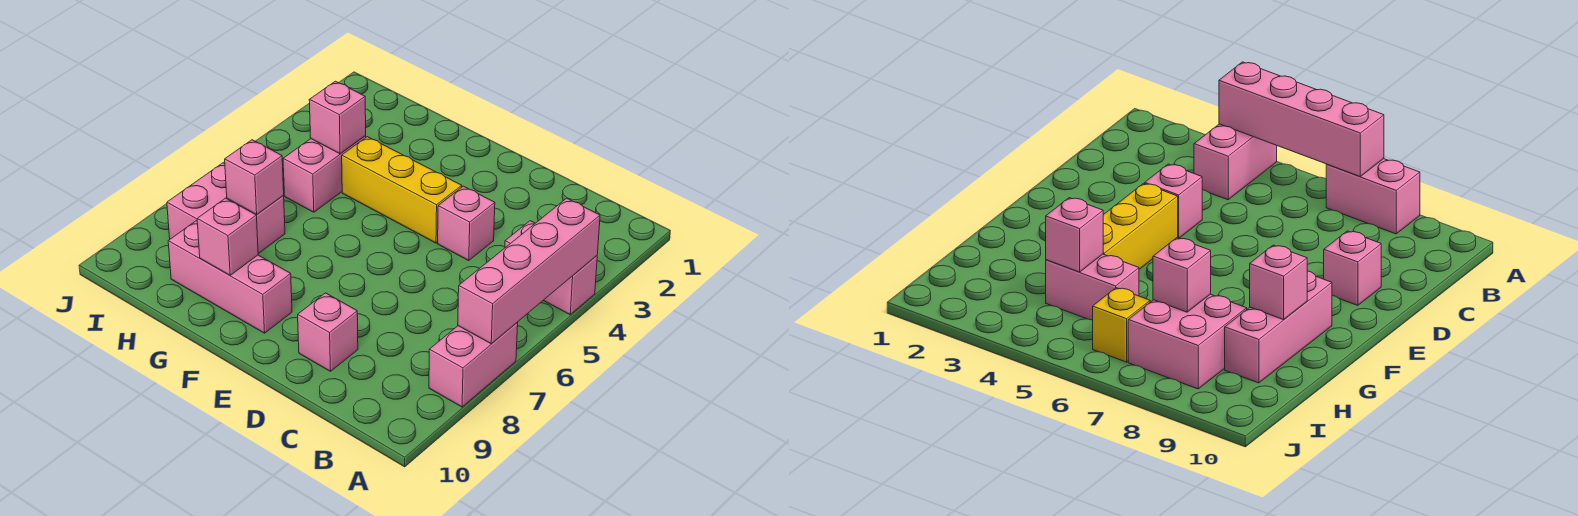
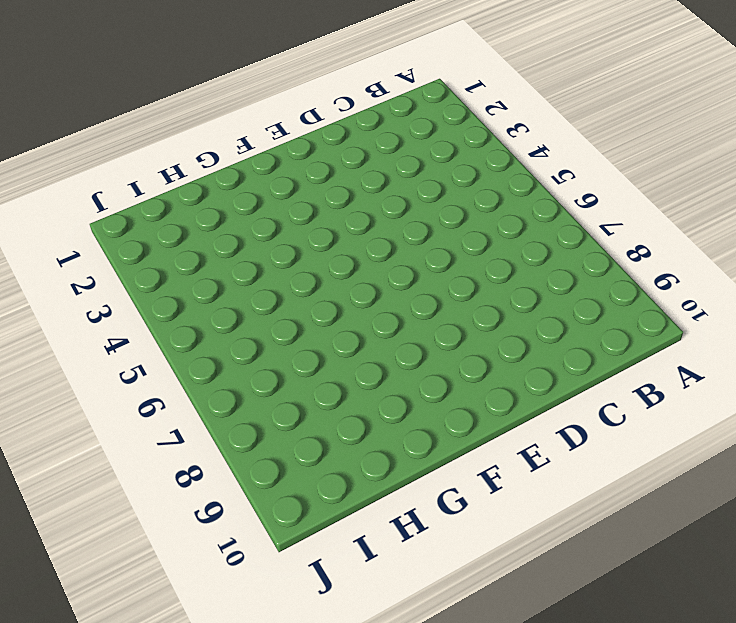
none -> pink brick A4:B4 level 1
none -> pink brick A7:A8 level 1
none -> pink brick D4 level 1

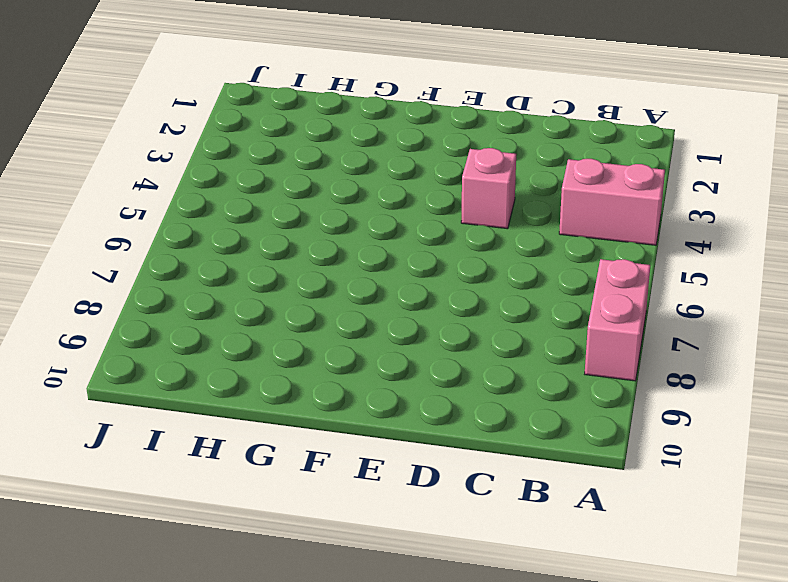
none -> pink brick D9 level 1
none -> yellow brick E4:G4 level 1
none -> pink brick F9:H9 level 1

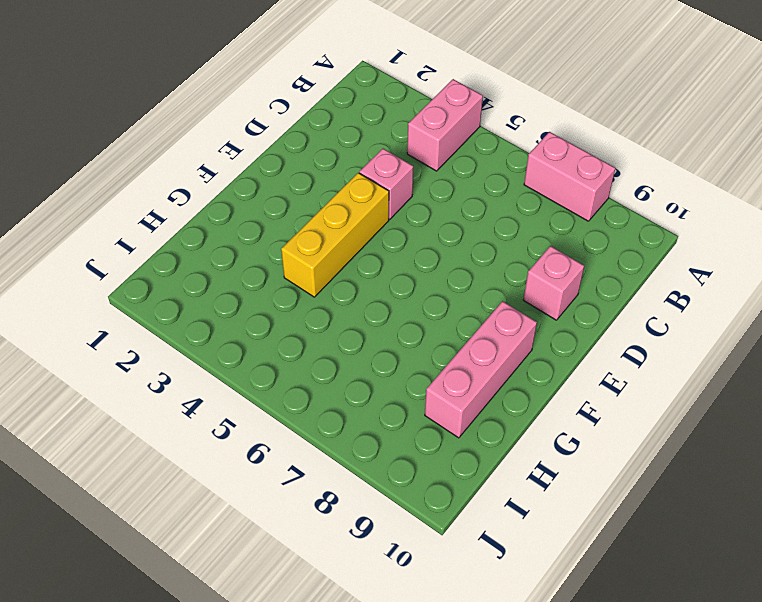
none -> pink brick H4:H5 level 1
none -> pink brick H7:I8 level 1
none -> yellow brick I6 level 1

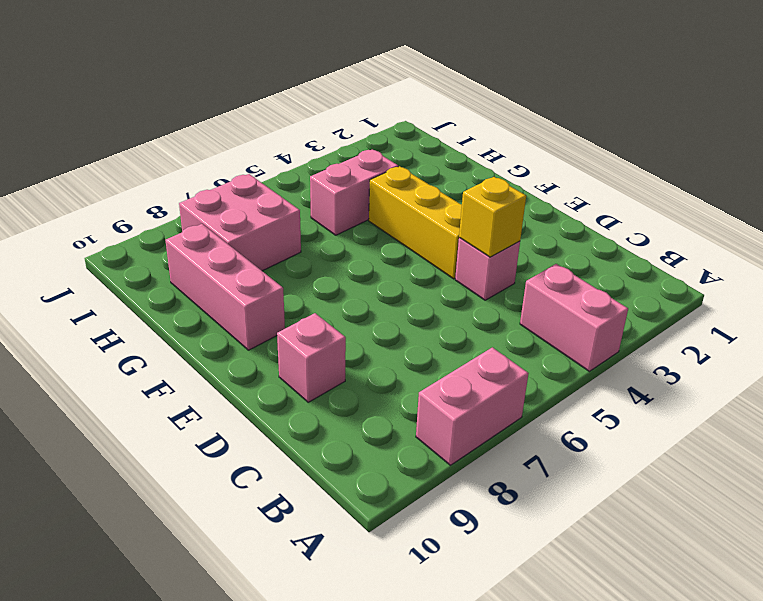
yellow brick D4 level 2 -> yellow brick I6 level 1
none -> pink brick A4:A7 level 2
none -> pink brick G9 level 2
none -> pink brick H4 level 2

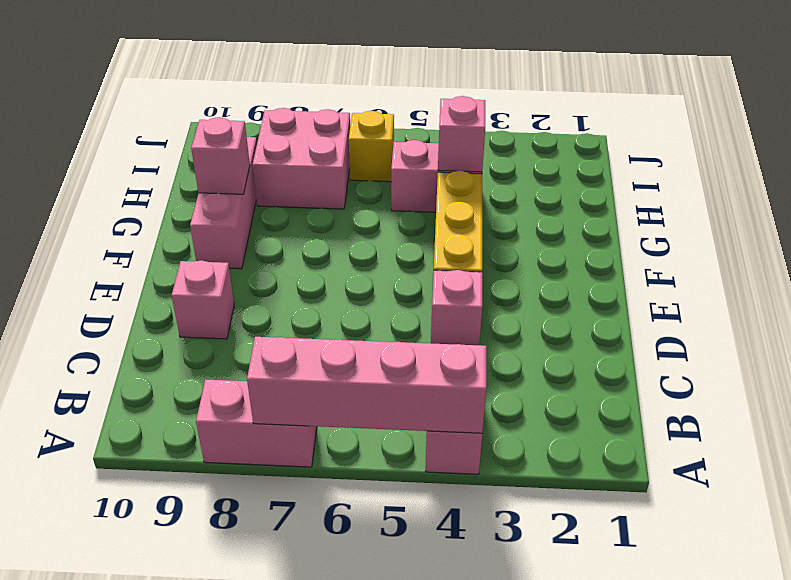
none -> pink brick H7 level 2

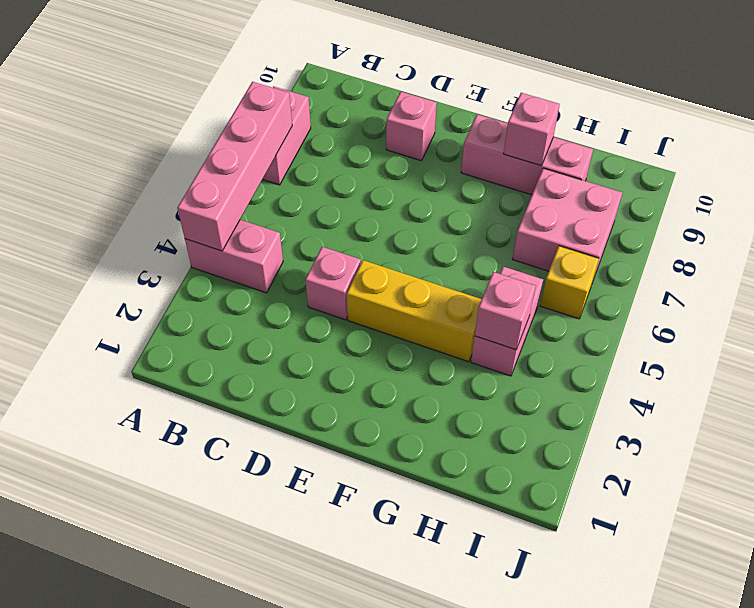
none -> pink brick H7 level 2

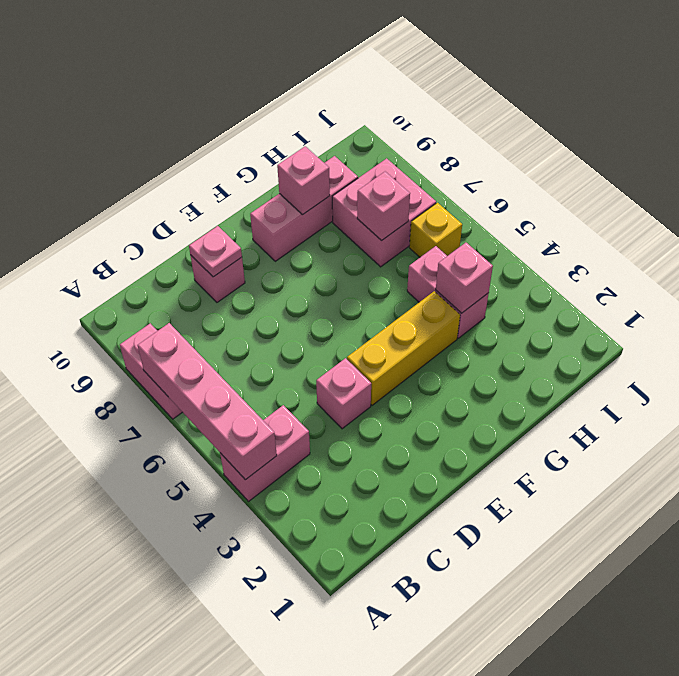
pink plate D9 level 2 -> none

